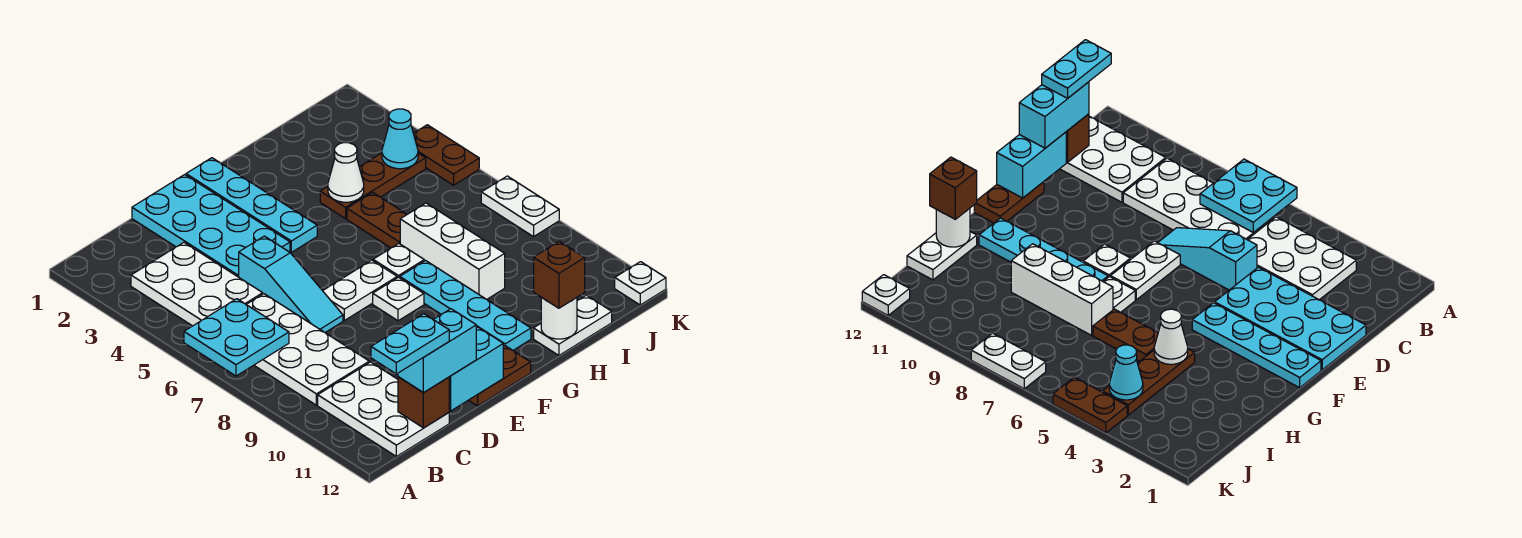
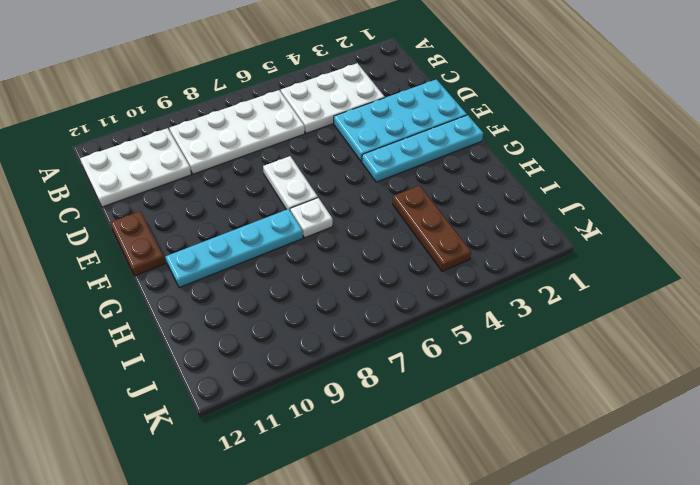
none -> cyan slope D5:D7 level 1 top 5
none -> white plate F8 level 1
none -> brown plate H5:H6 level 1

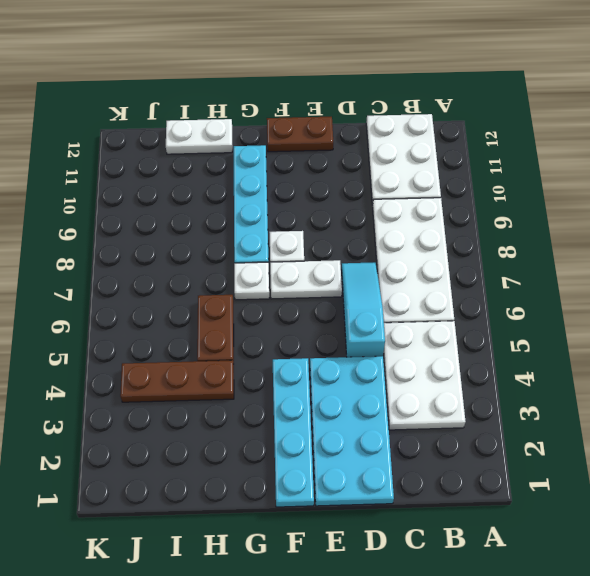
none -> white brick H7:H9 level 1
none -> brown plate K4:K5 level 1
none -> white plate K7:K8 level 1

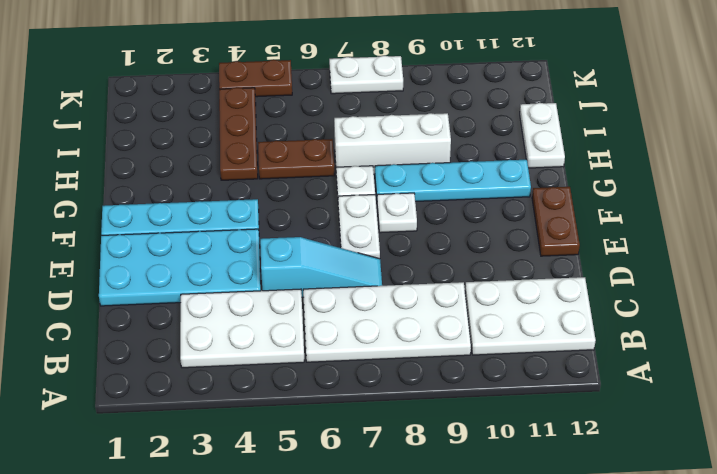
none -> white plate K12 level 1
none -> cyan plate A6:B7 level 2
none -> brown brick C12 level 2

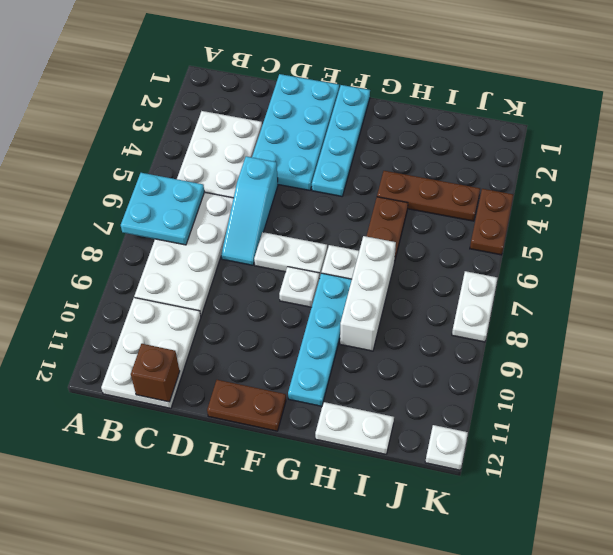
none -> cyan brick D12:E12 level 2
none -> white cone H4 level 2
none -> white round brick H12 level 2

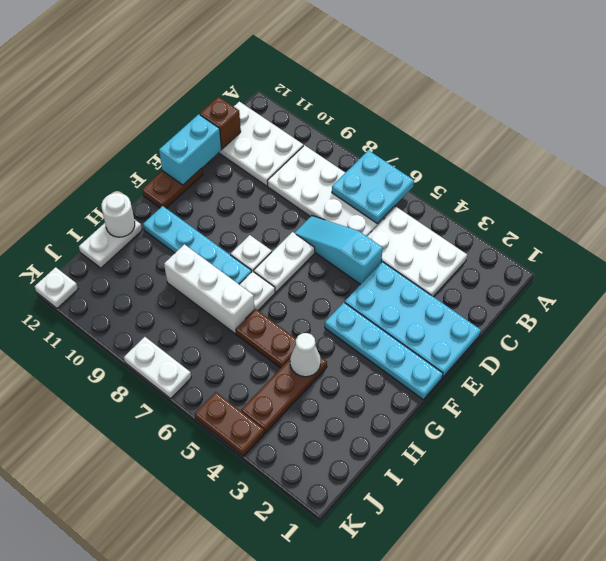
none -> cyan cone J4 level 2
none -> cyan brick C12:D12 level 3
none -> brown brick H12 level 3

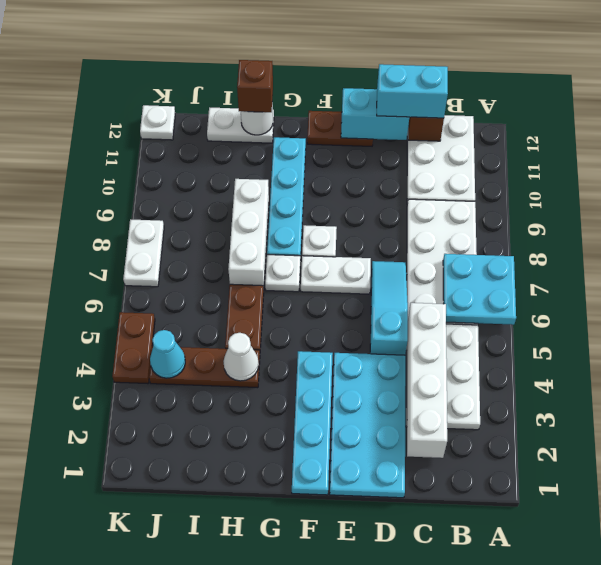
white brick C2:C5 level 2 -> none
none -> cyan plate B12:C12 level 4

